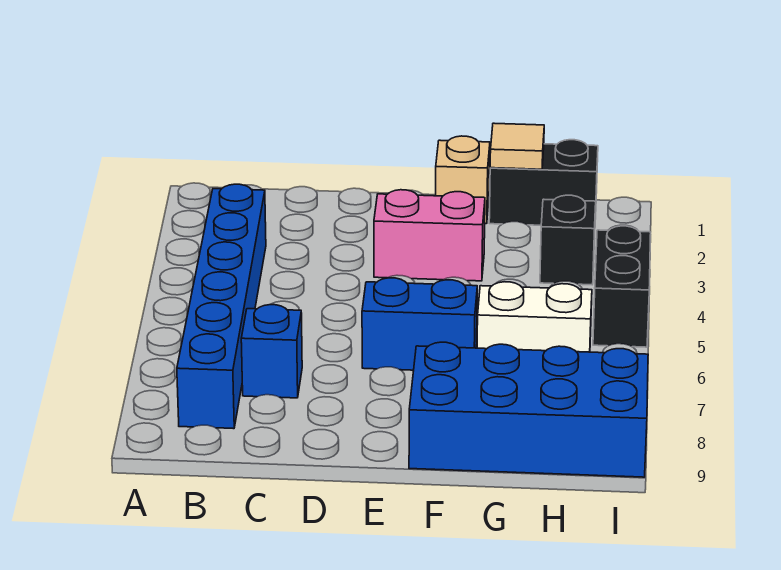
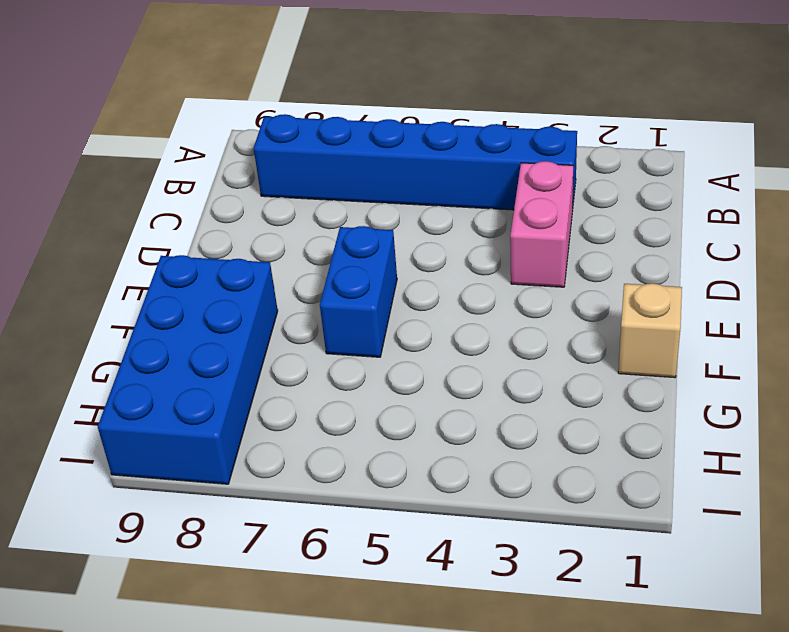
pink brick C3:D3 level 1 -> pink brick E3:F3 level 1
none -> blue brick C7 level 1
none -> black brick G1:H1 level 1

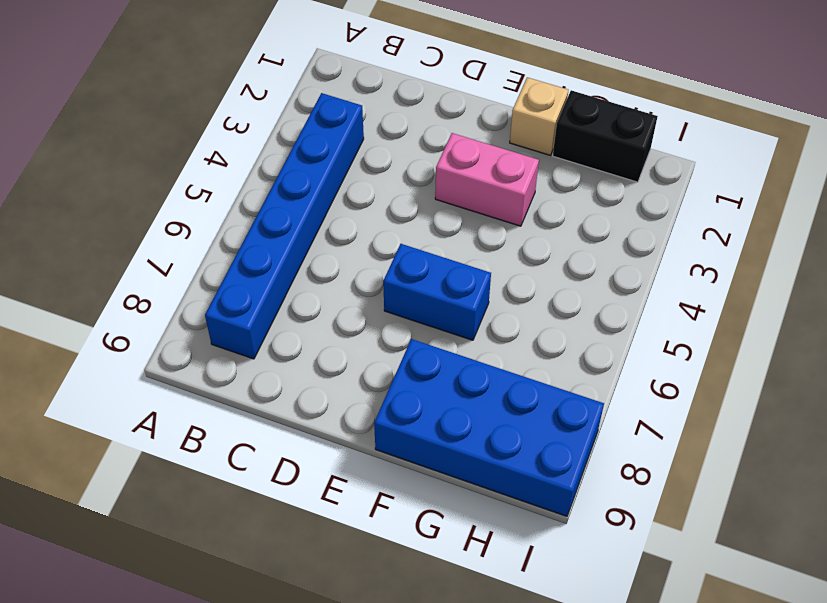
none -> blue brick C7 level 1
none -> white brick G6:H6 level 1

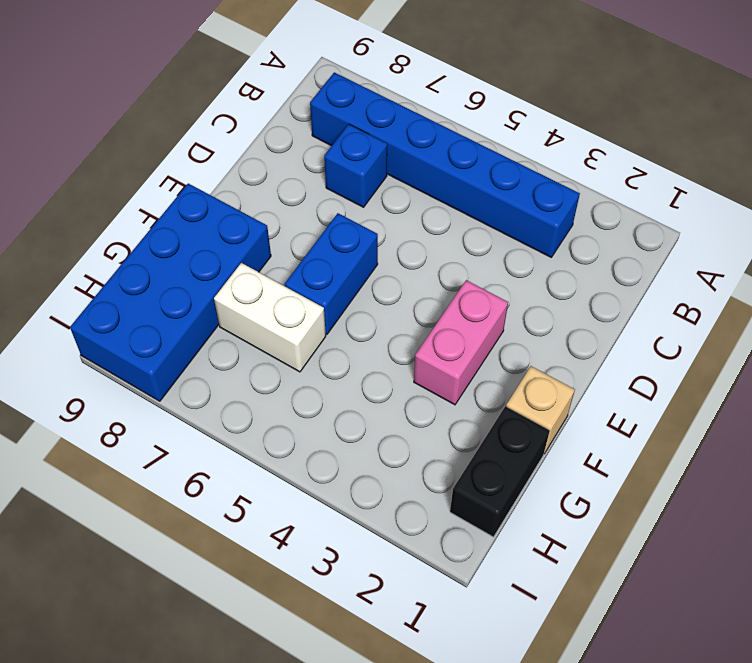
white brick G6:G7 level 1 -> white brick G6:H6 level 1
none -> black brick H3 level 1
none -> black brick I4:I5 level 1

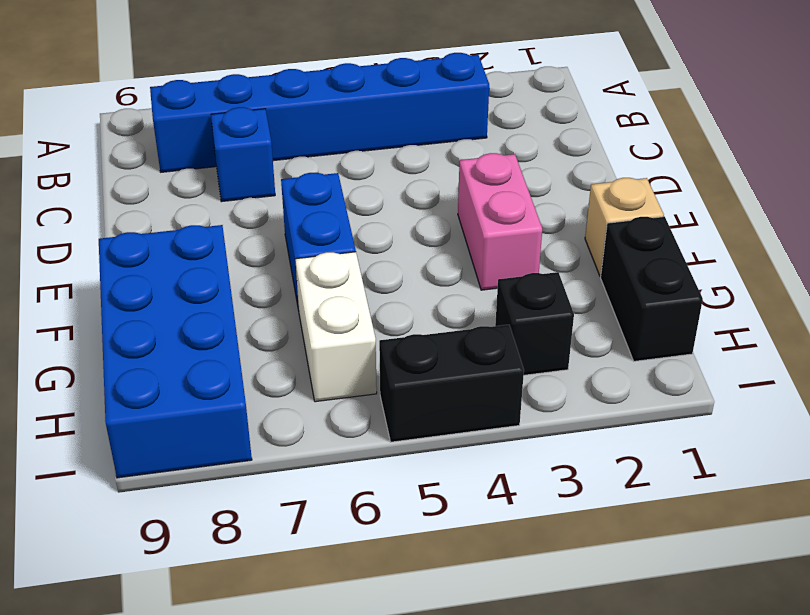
none -> tan tile G1 level 2

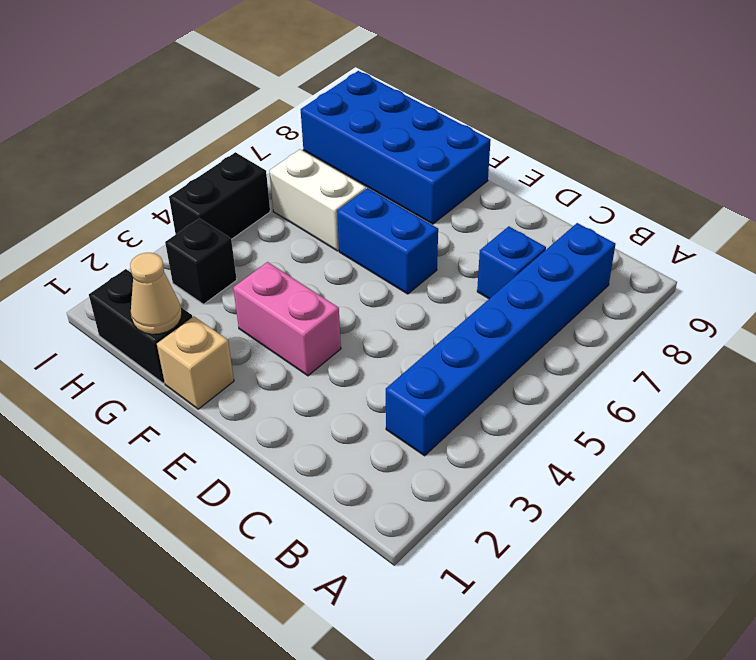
tan cone G1 level 2 -> tan tile G1 level 2

